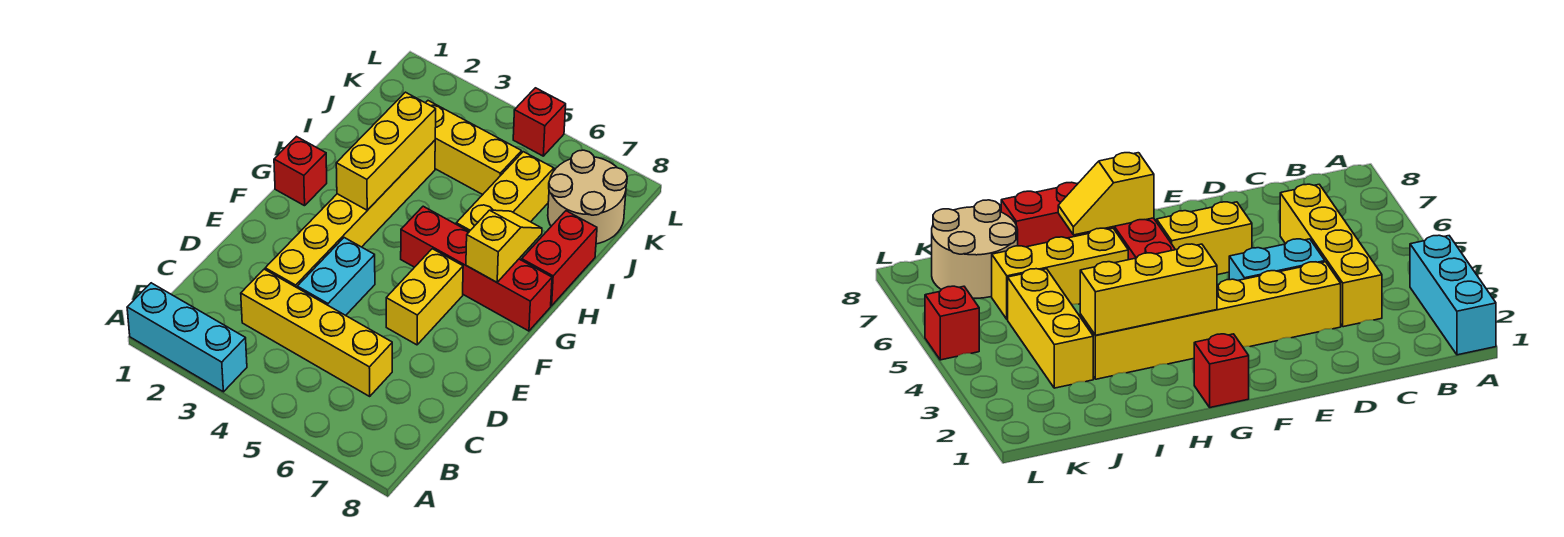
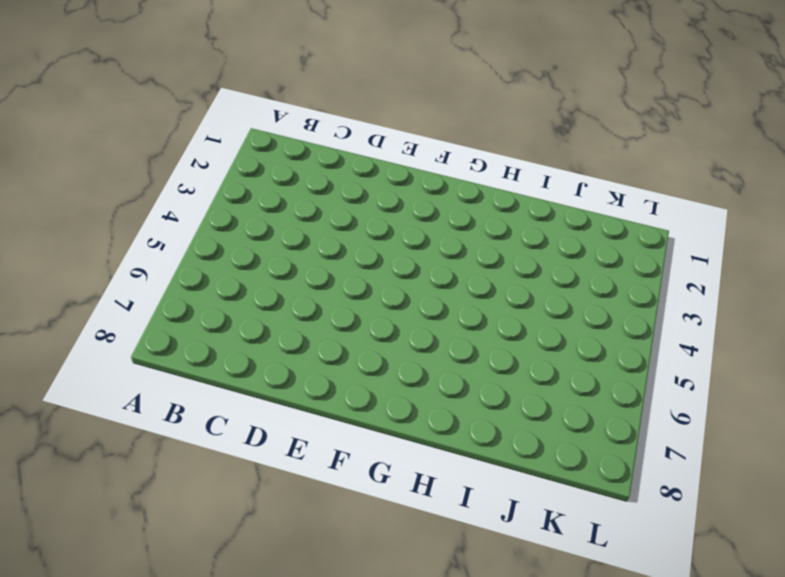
none -> cyan brick A1:A3 level 1
none -> yellow brick C3:C6 level 1
none -> yellow brick D3:I3 level 1

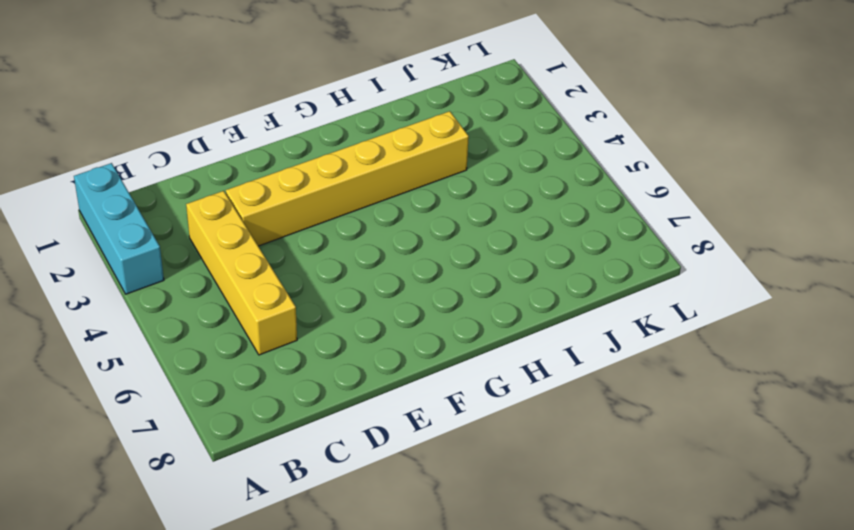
none -> cyan brick D4:E4 level 1
none -> yellow brick E6:F6 level 1
none -> red brick G1 level 1

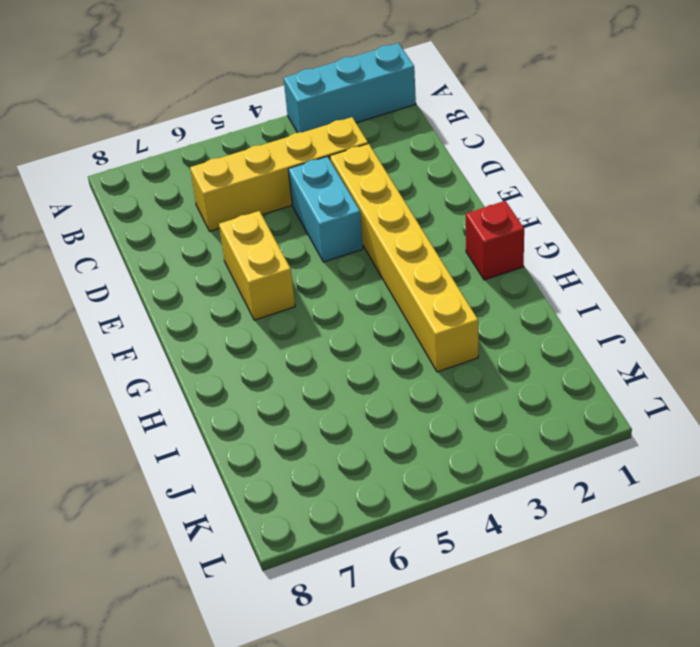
none -> red brick G5:G8 level 1
none -> yellow brick H6:J6 level 1
none -> red brick H8:I8 level 1

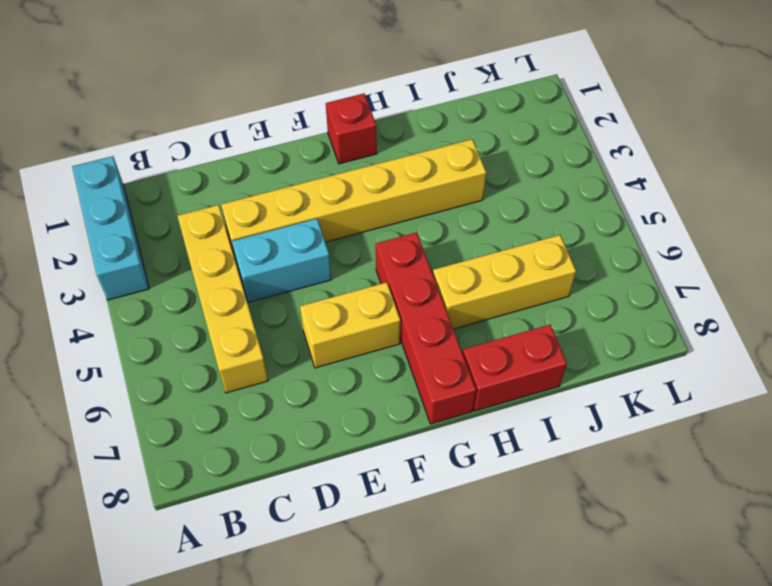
none -> yellow brick J3:J5 level 1
none -> tan round brick J7:K8 level 1
none -> red brick L5 level 1

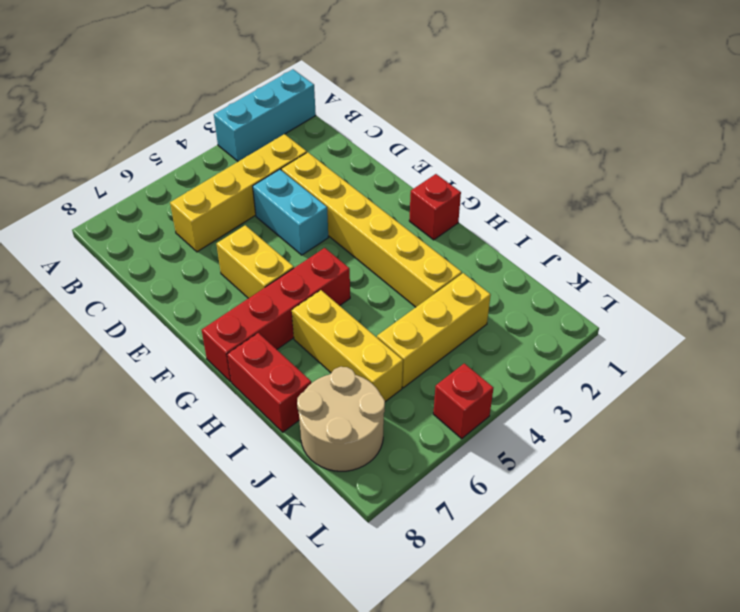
none -> yellow brick G3:I3 level 2
none -> yellow slope G7:H7 level 2 top G

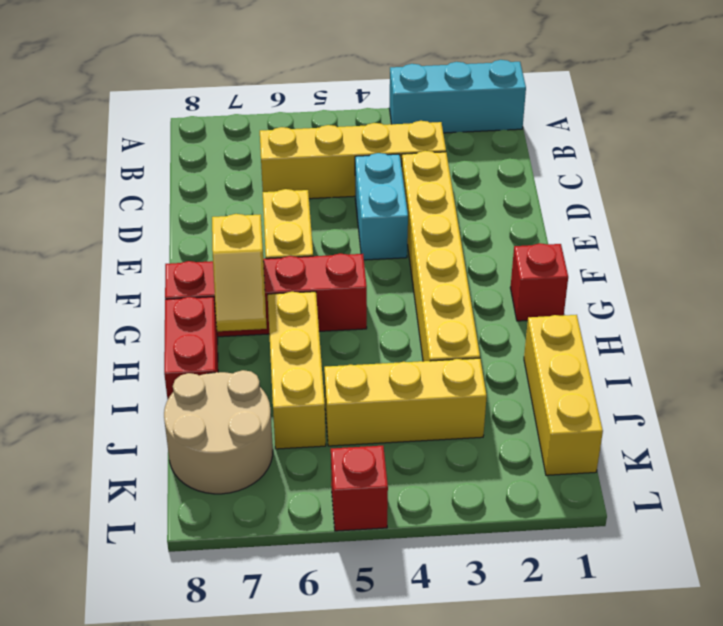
yellow brick I1:K1 level 1 -> yellow brick G3:I3 level 2

